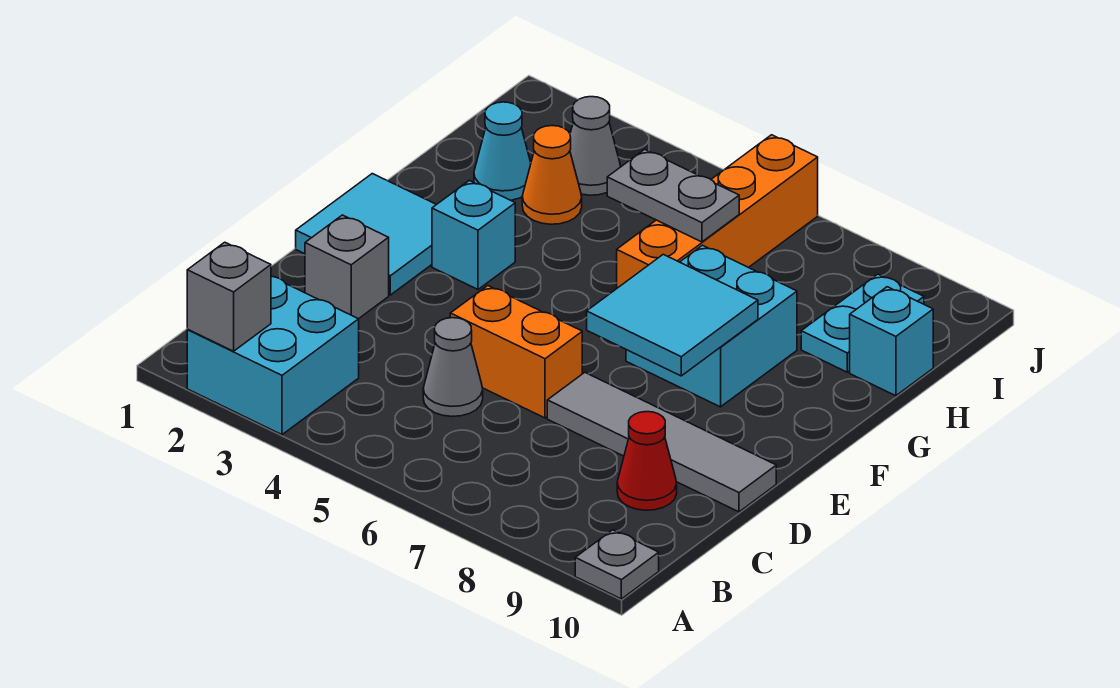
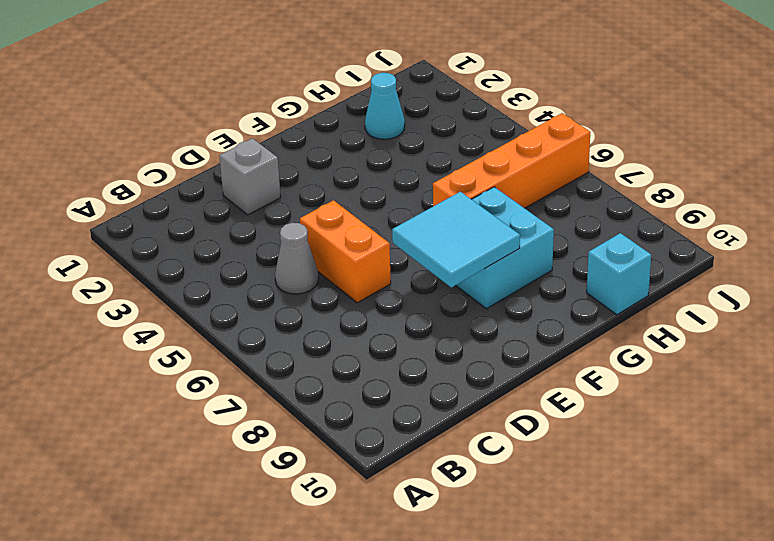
none -> cyan brick A2:B3 level 1
none -> grey plate A10 level 1
none -> red cone C9 level 1

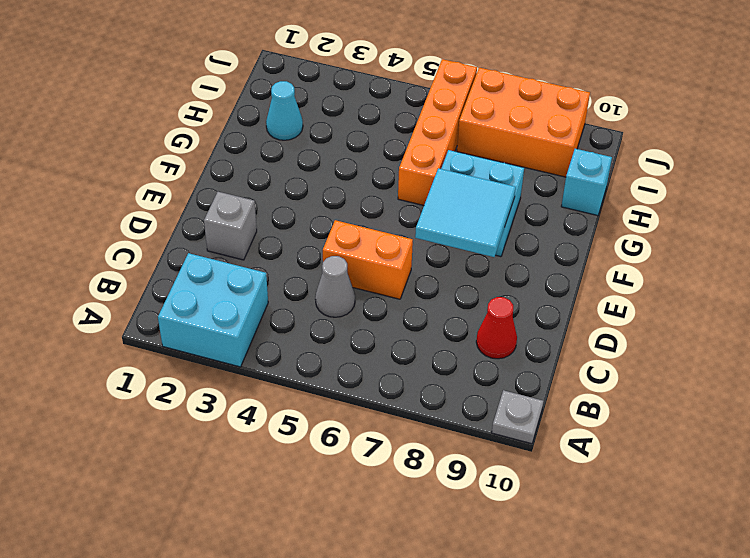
orange brick I7:J9 level 1 -> cyan plate H9:I9 level 1
none -> grey tile D7:D10 level 1
none -> cyan tile E1:F2 level 1
none -> cyan brick F3 level 1

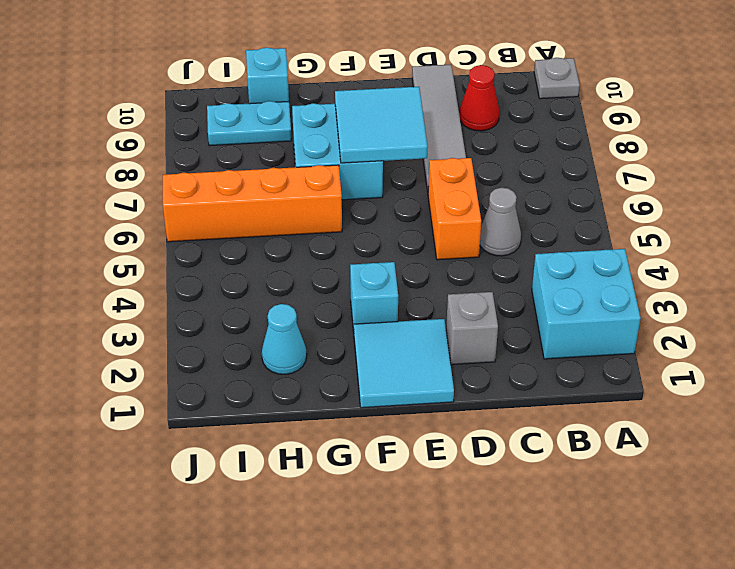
none -> orange cone H3 level 1
none -> grey cone I3 level 1
none -> grey brick A2 level 2

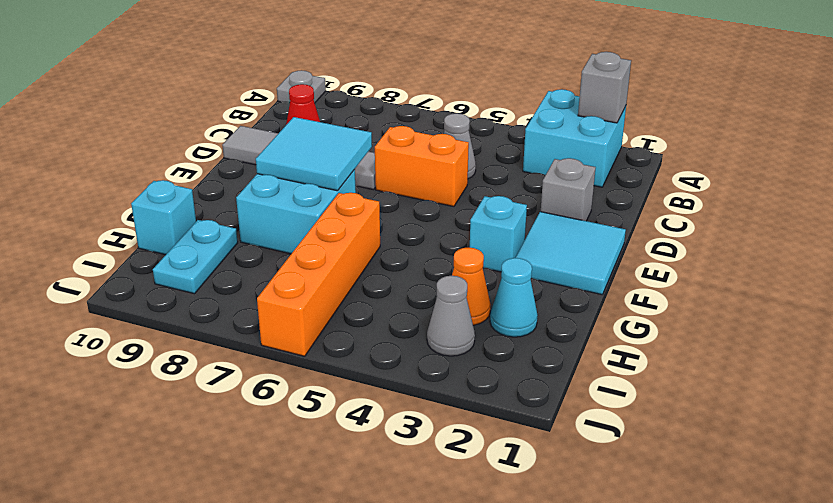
none -> grey plate H5:H6 level 2

